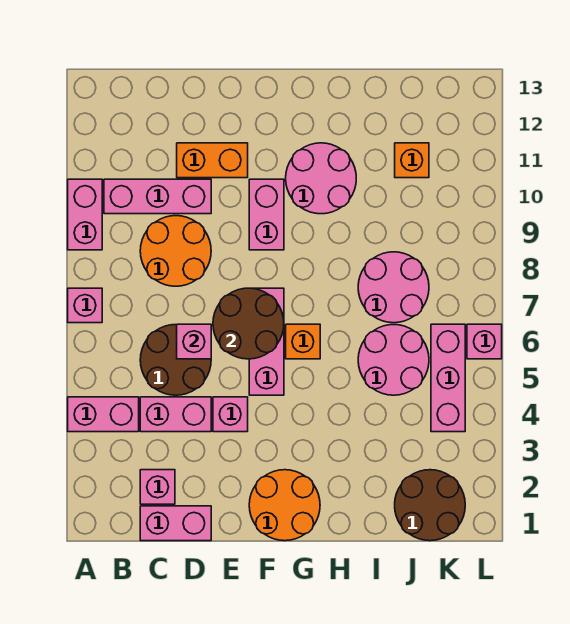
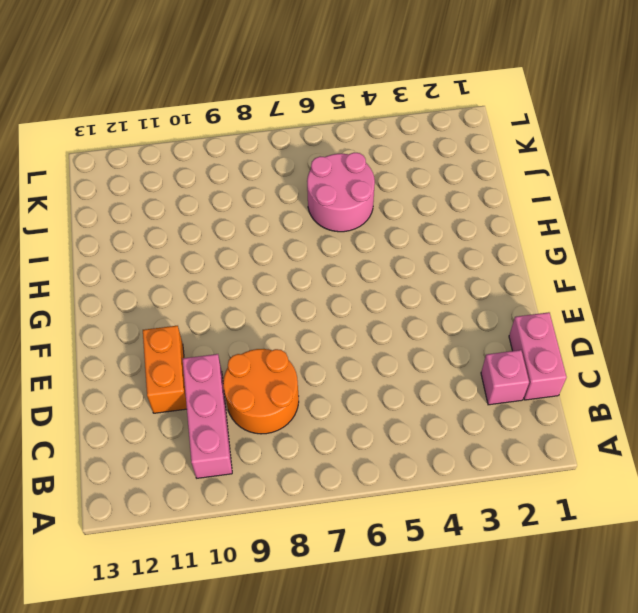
none -> pink brick A4:B4 level 1
none -> pink brick A7 level 1
none -> pink brick A9:A10 level 1

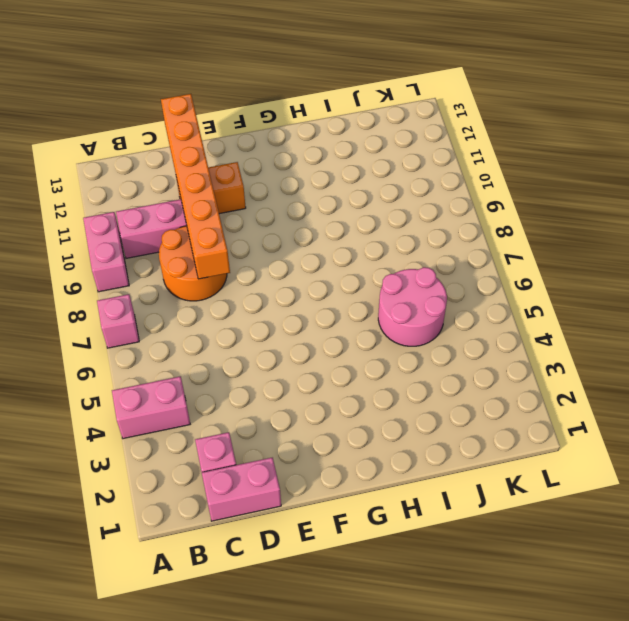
orange brick D8:D13 level 2 -> none
none -> pink brick C4:D4 level 1
none -> brown round brick C5:D6 level 1
none -> pink brick E4 level 1

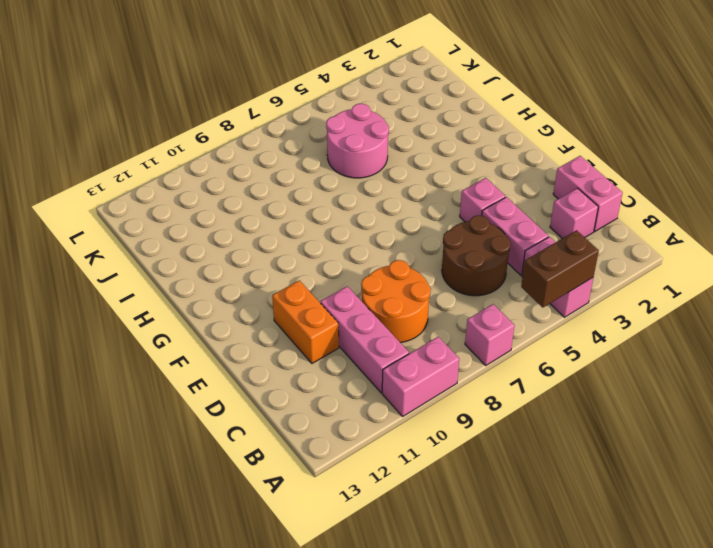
brown brick A4:A5 level 2 -> none
none -> orange round brick F1:G2 level 1
none -> pink brick F5:F7 level 1
none -> pink brick F9:F10 level 1

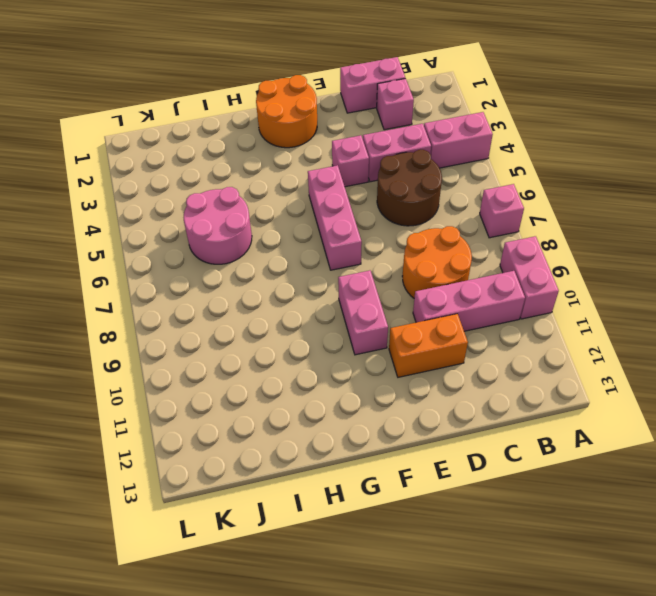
none -> orange brick G6 level 1
none -> pink round brick G10:H11 level 1
none -> pink round brick I7:J8 level 1

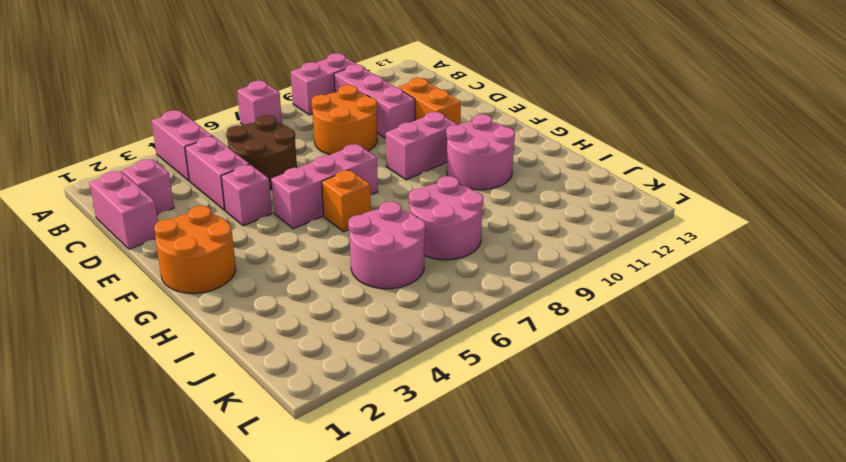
none -> brown round brick J1:K2 level 1
none -> orange brick J11 level 1
none -> pink brick K4:K6 level 1

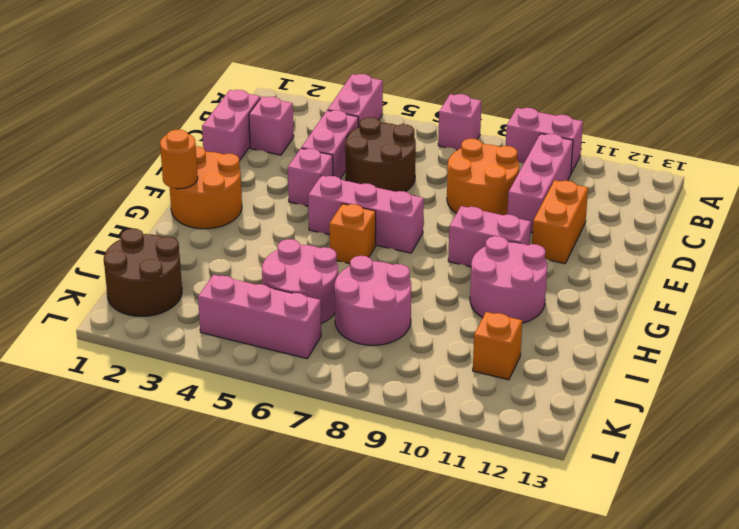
orange round brick G1 level 2 -> none
none -> pink brick L6 level 1
none -> pink brick D6 level 2
none -> brown round brick E6:F7 level 2

